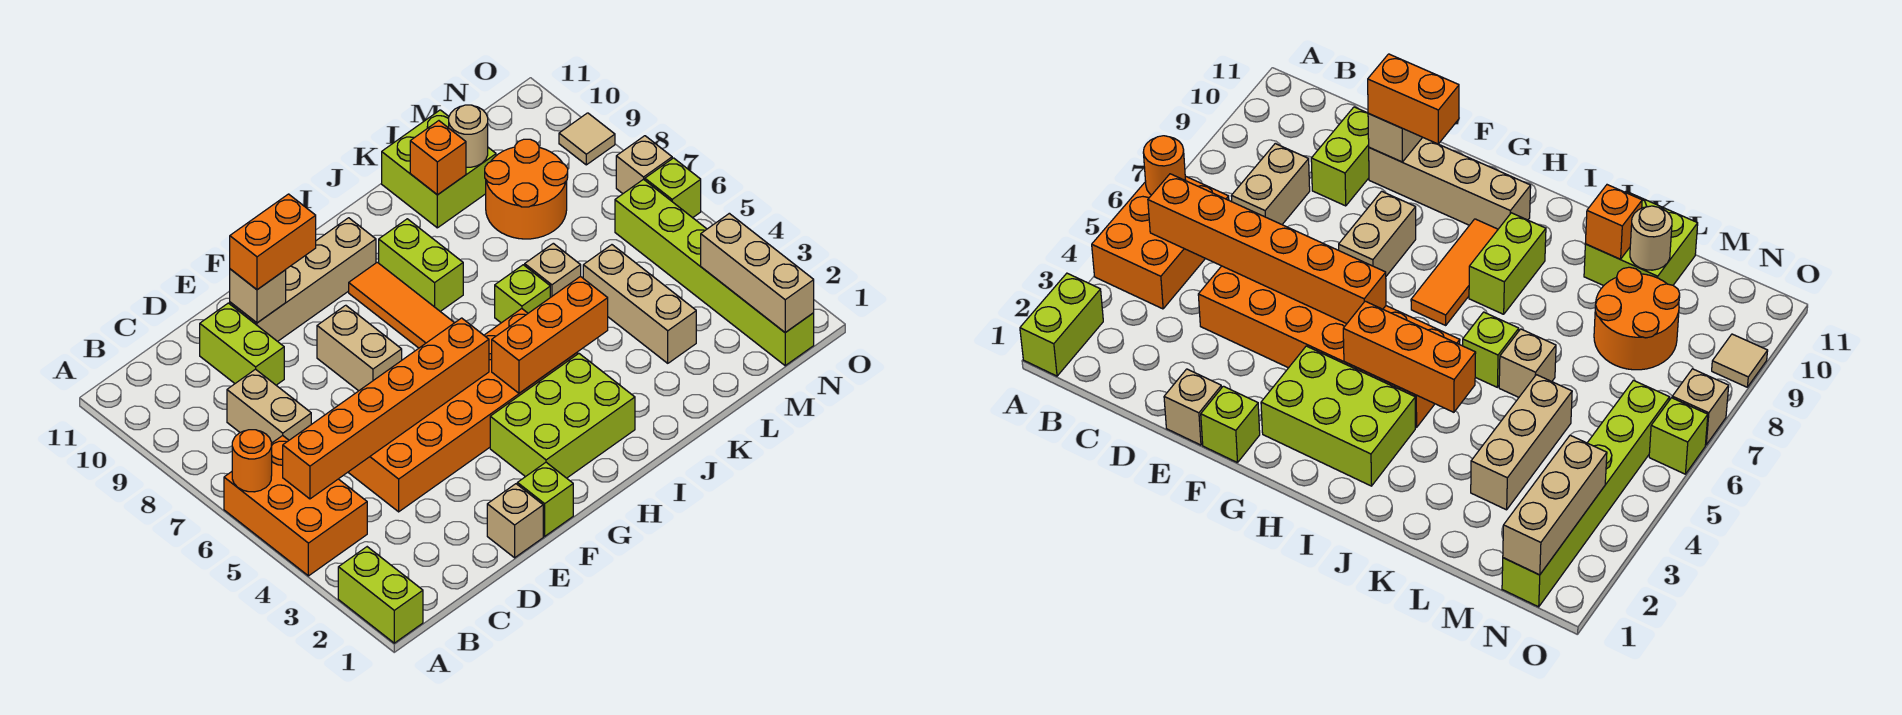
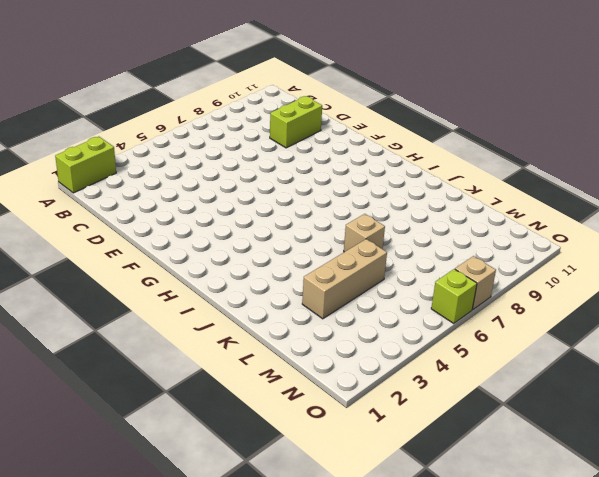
none -> orange brick A4:B6 level 1
none -> tan brick C7:C8 level 1
none -> orange brick D4:I5 level 1

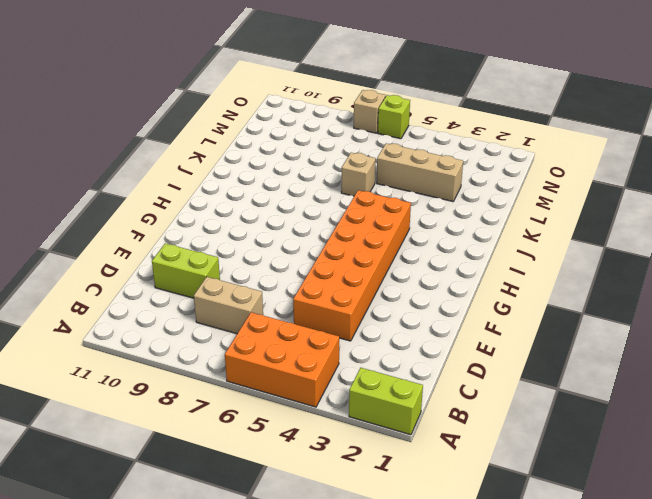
none -> tan brick E1 level 1
none -> tan brick E10:H10 level 1
none -> lime brick F1 level 1

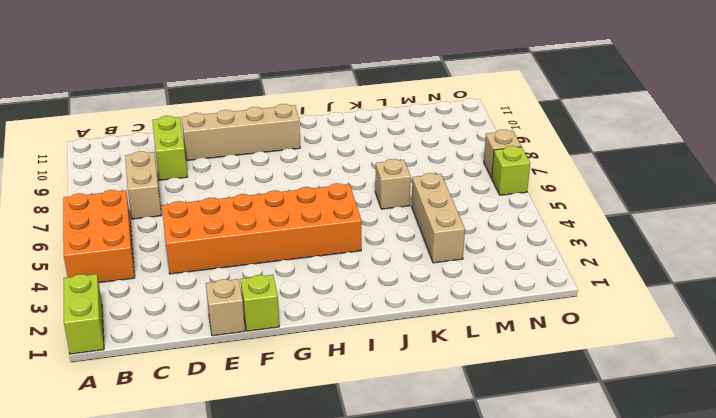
none -> tan brick F7:F8 level 1
none -> lime brick G2:I3 level 1
none -> orange tile H7:H9 level 1

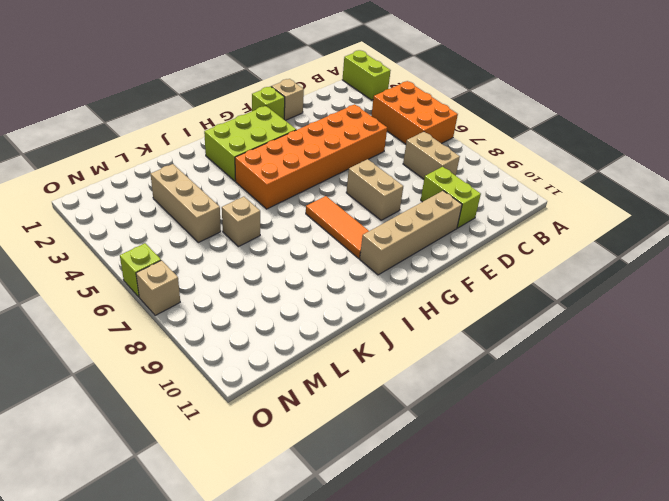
none -> lime brick I8:I9 level 1
none -> lime brick J6 level 1
none -> lime brick K10:L11 level 1

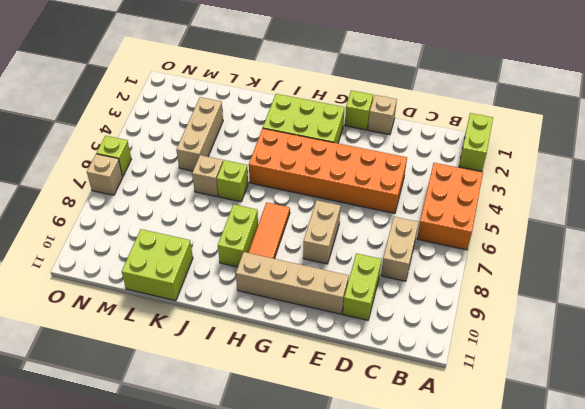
none -> orange round brick L8:M9 level 1
none -> lime brick N1:N6 level 1
none -> tan tile O9 level 1

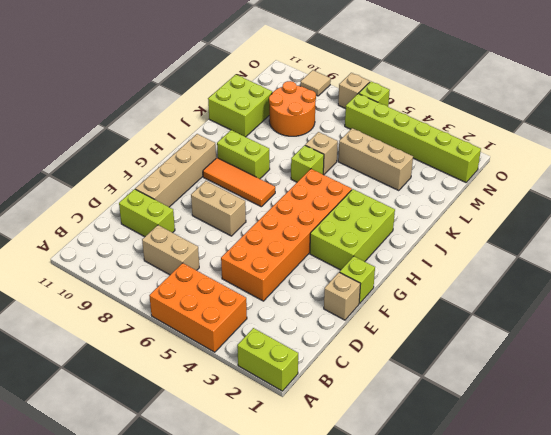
none -> orange round brick A6 level 2
none -> orange brick B5:G5 level 2
none -> tan brick E10 level 2

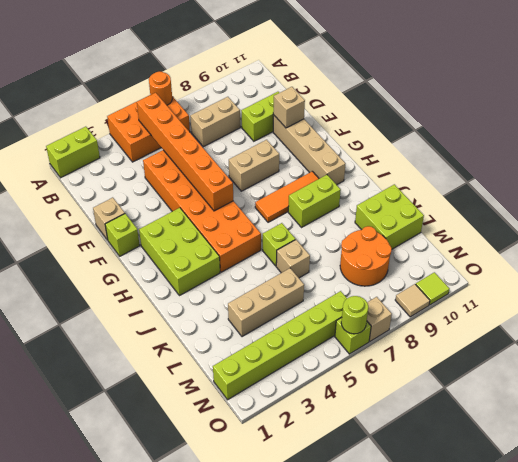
lime round brick O6 level 2 -> none
lime tile O10 level 1 -> none
none -> orange brick H4:J4 level 2
none -> orange brick K10 level 2
none -> tan round brick L10 level 2

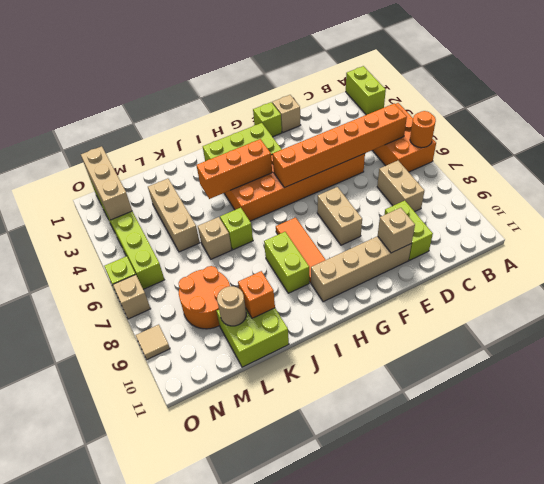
none -> orange brick E10:F10 level 3

